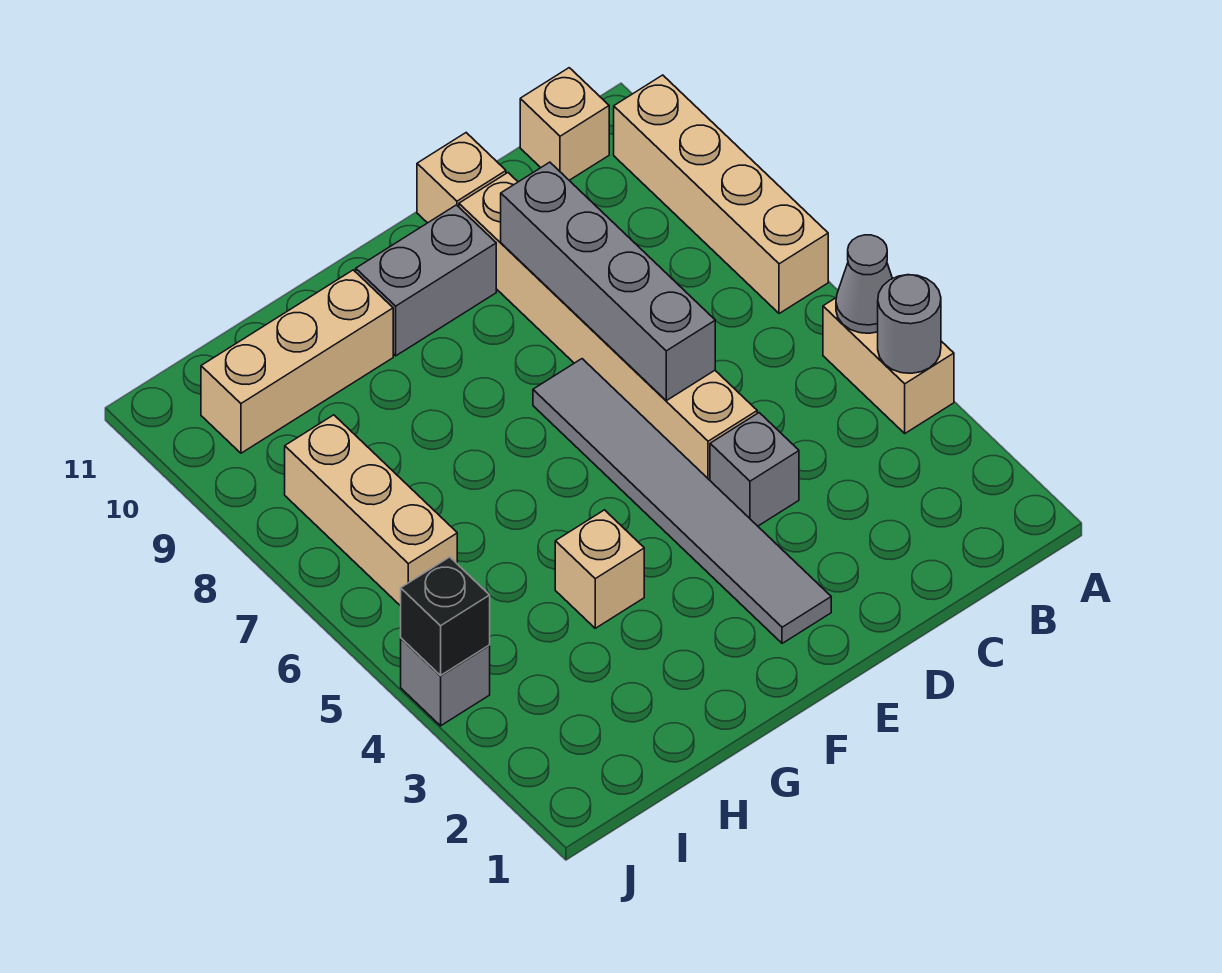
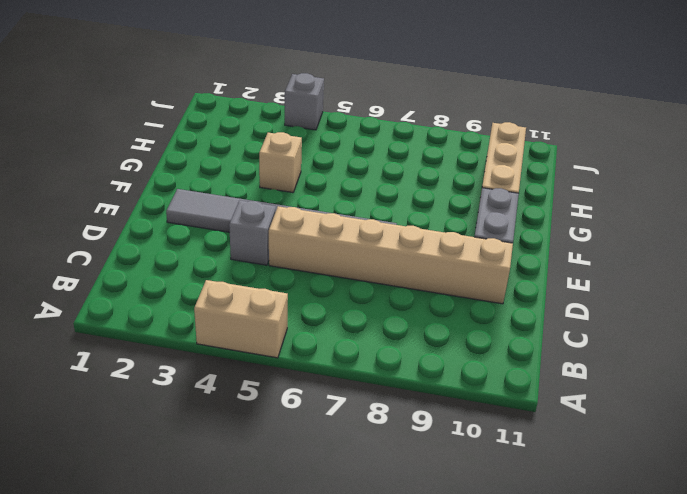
none -> tan brick A7:A10 level 1
none -> tan brick B11 level 1
none -> tan brick D11 level 1

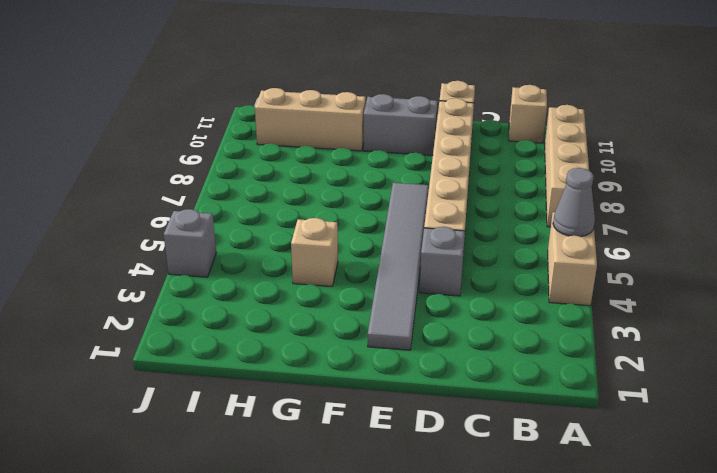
none -> tan brick I6:I8 level 1
none -> grey round brick A4 level 2
none -> grey brick D6:D9 level 2

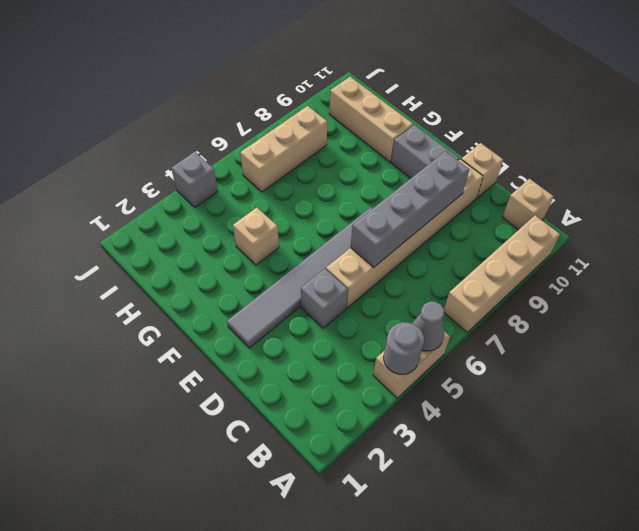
none -> black brick J4 level 2

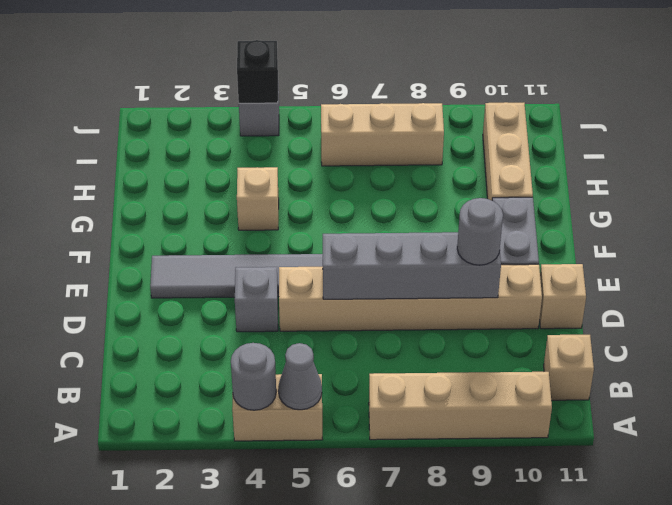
grey round brick D9 level 3 -> none

